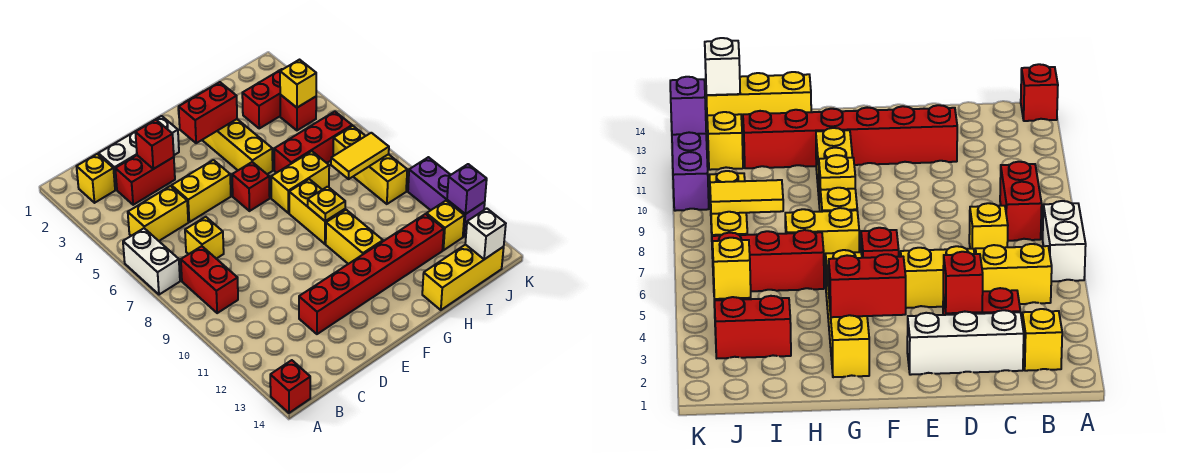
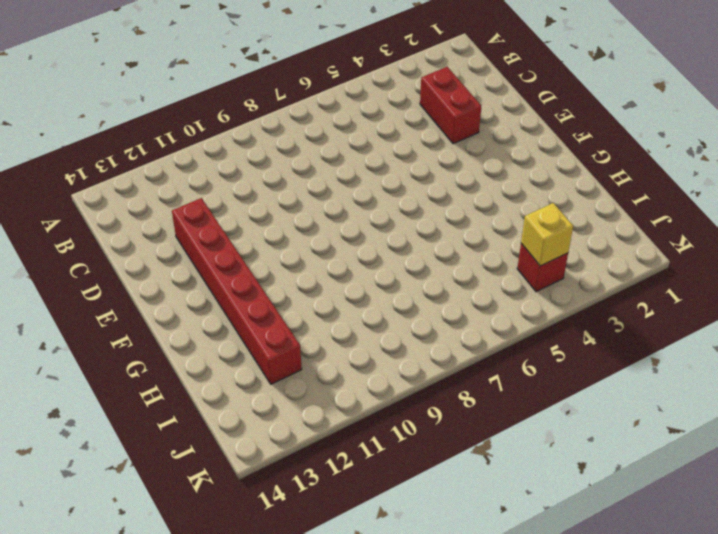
none -> white brick A6:A7 level 1
none -> red brick A14 level 1
none -> yellow brick B2 level 1

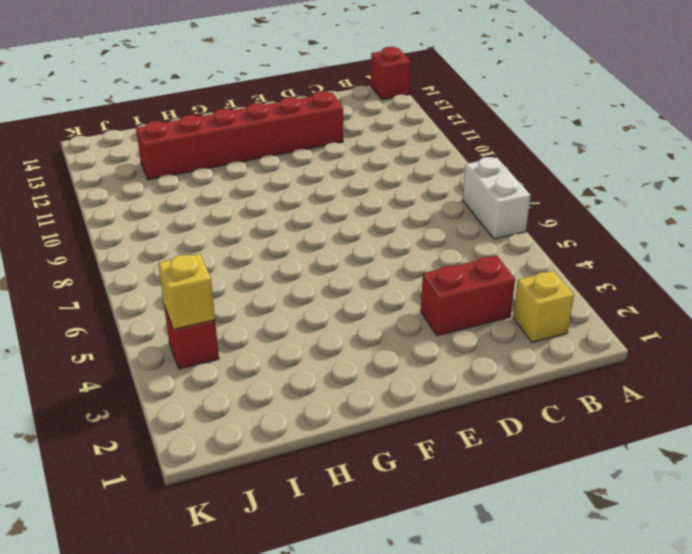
none -> yellow brick B5:C5 level 1
none -> red brick B8:B9 level 1
none -> white brick C2:E2 level 1

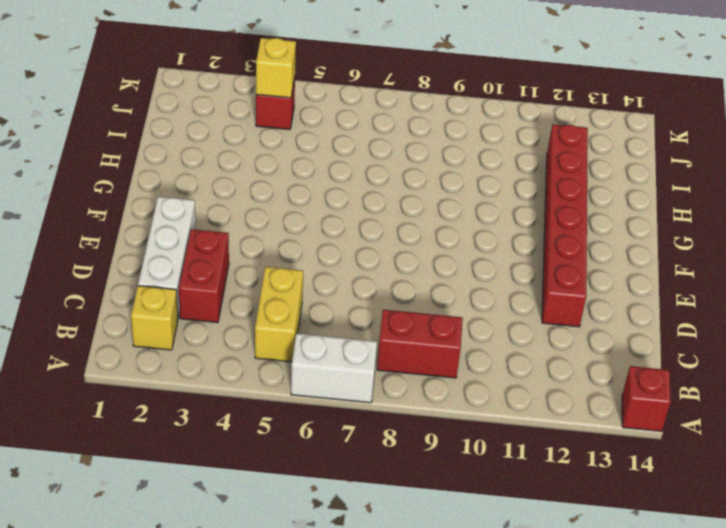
none -> yellow brick C7 level 1
none -> yellow brick D5:E5 level 1
none -> red brick F6 level 1

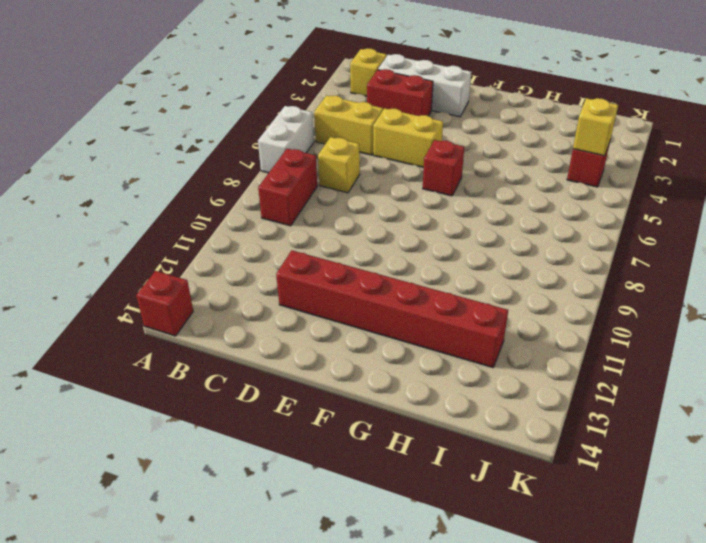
none -> yellow brick G2:G5 level 1
none -> yellow brick G7:H7 level 1
none -> yellow brick G8:G9 level 1

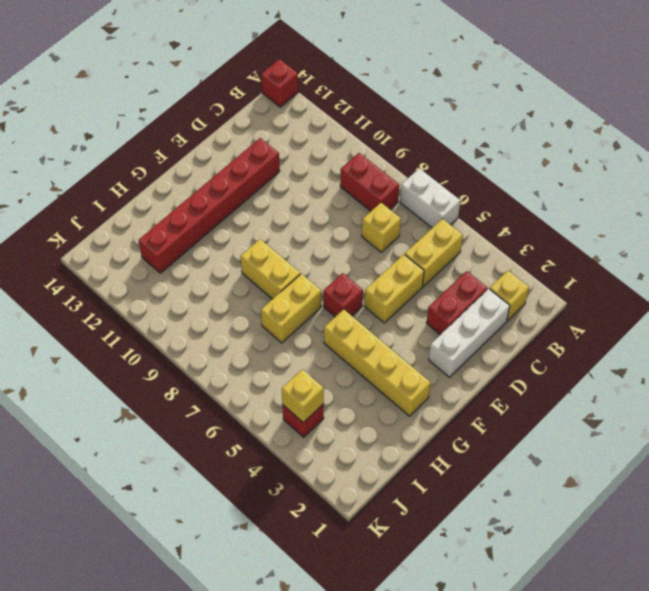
none -> yellow brick G10:G11 level 1
none -> red brick H6:J6 level 1
none -> yellow brick H14:J14 level 1

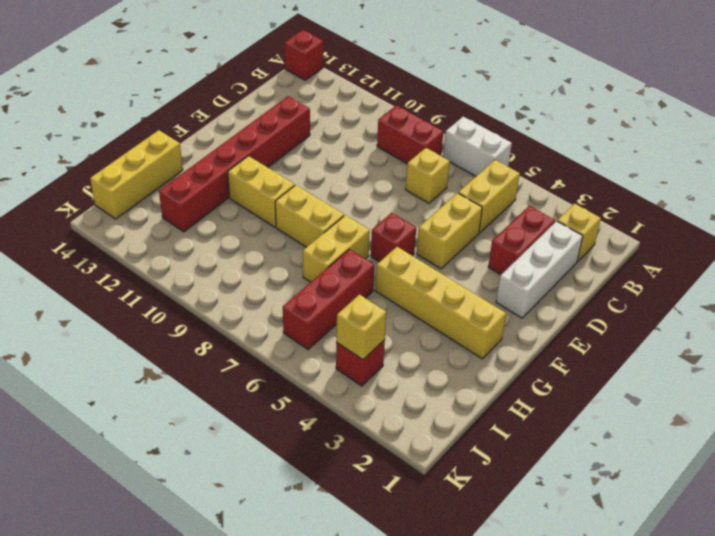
none -> red brick I3:J3 level 1
none -> yellow brick J7:J9 level 1
none -> yellow brick J12 level 1

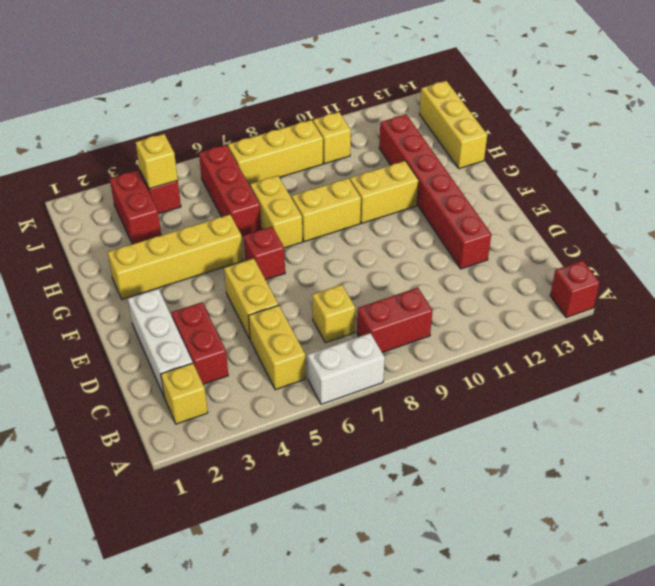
yellow brick J10 level 1 -> yellow brick J12 level 1
none -> purple brick K10:K12 level 1
none -> red brick D3 level 2
none -> red brick F3:G3 level 2

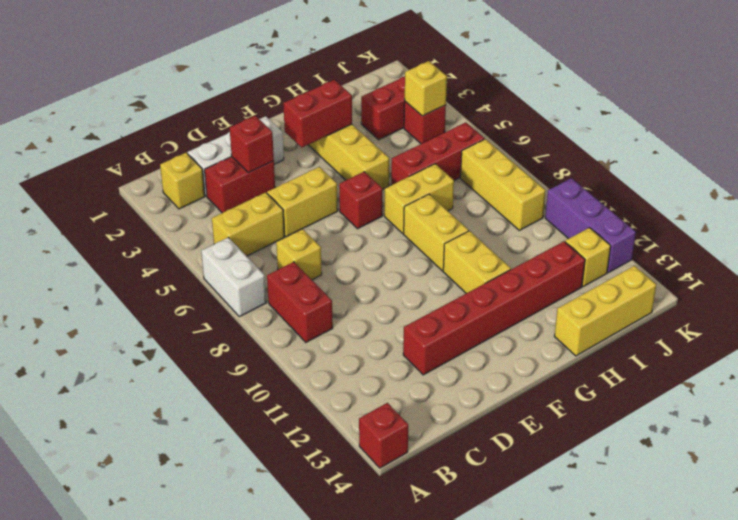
none -> yellow plate G9 level 2
none -> yellow tile I8:J8 level 2
none -> white brick J14 level 2

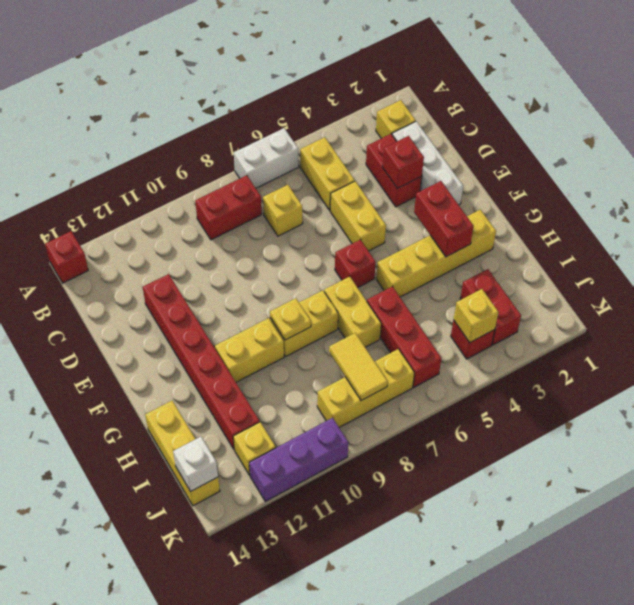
none -> purple brick K12 level 2

